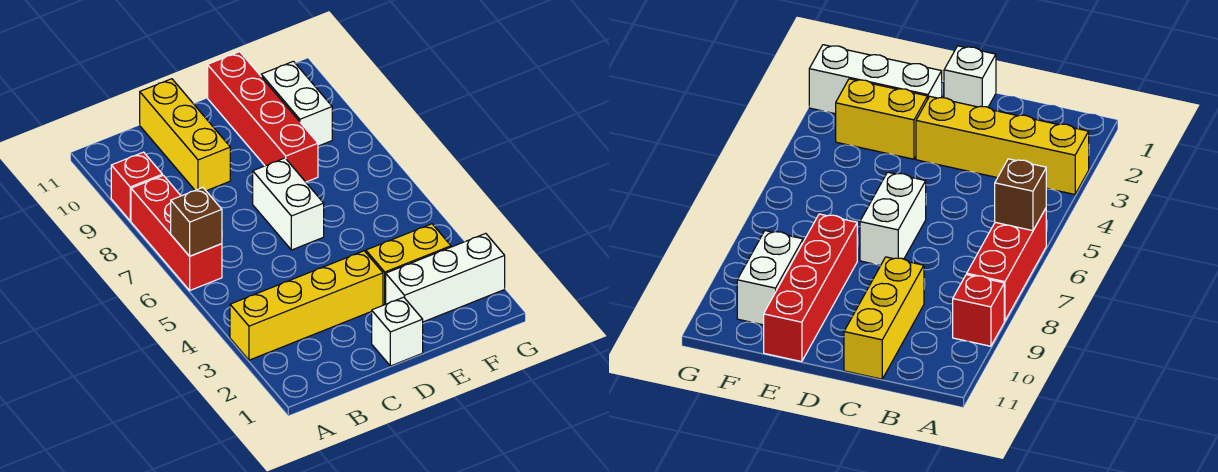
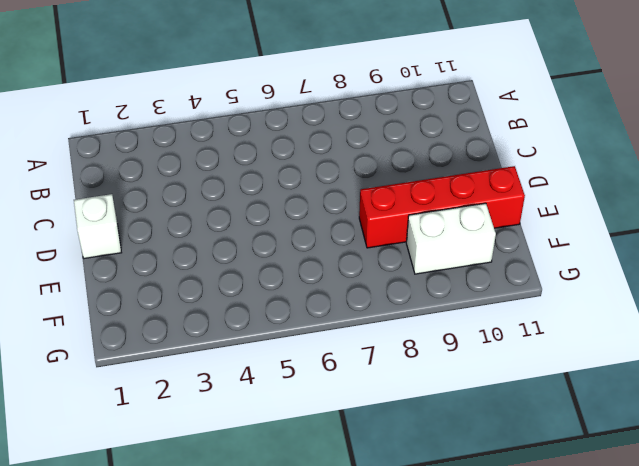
none -> yellow brick A3:D3 level 1
none -> red brick A6:A8 level 1

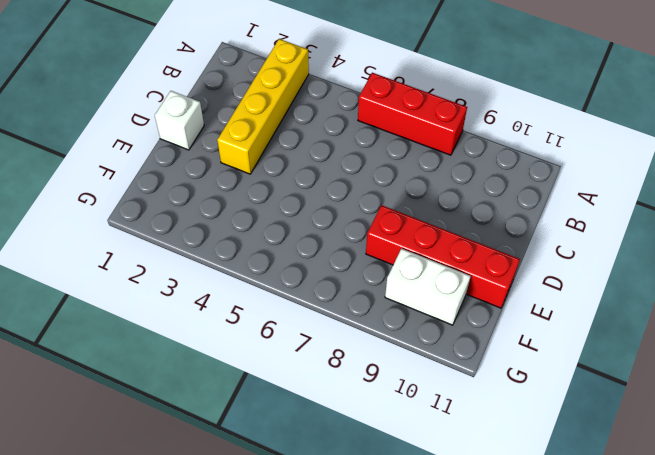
none -> red brick A9 level 1
none -> yellow brick C9:C11 level 1

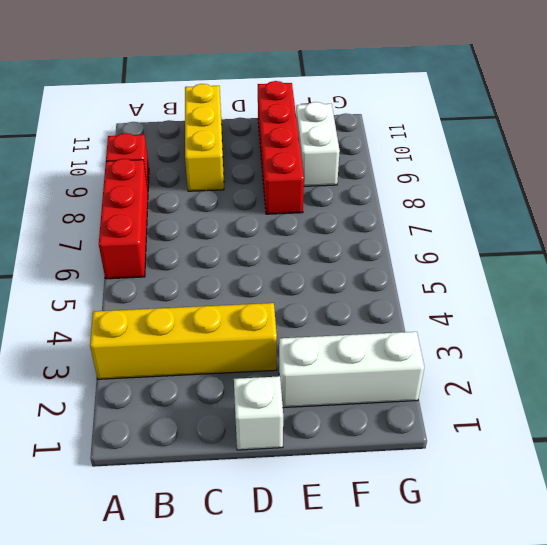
none -> white brick D6:D7 level 1
none -> yellow brick E3:F3 level 1

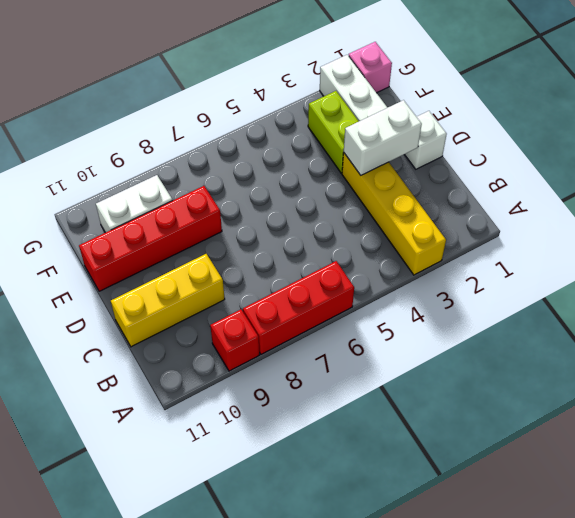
white brick D2:D3 level 2 -> white brick D6:D7 level 1
lime brick E3:F3 level 1 -> yellow brick E3:F3 level 1
pink brick G1 level 1 -> none
none -> brown brick A6 level 2

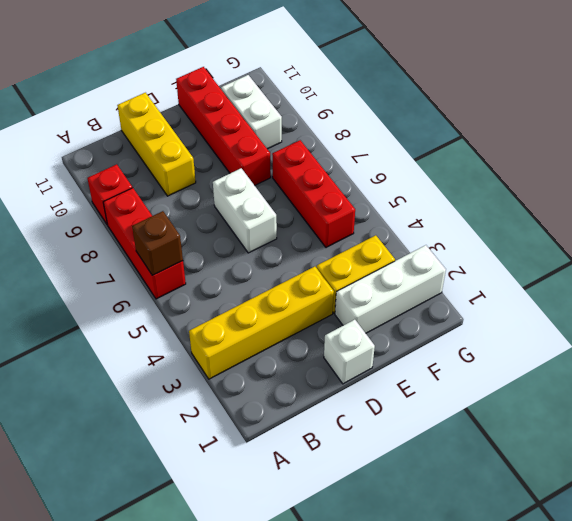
red brick F5:F7 level 1 -> none

